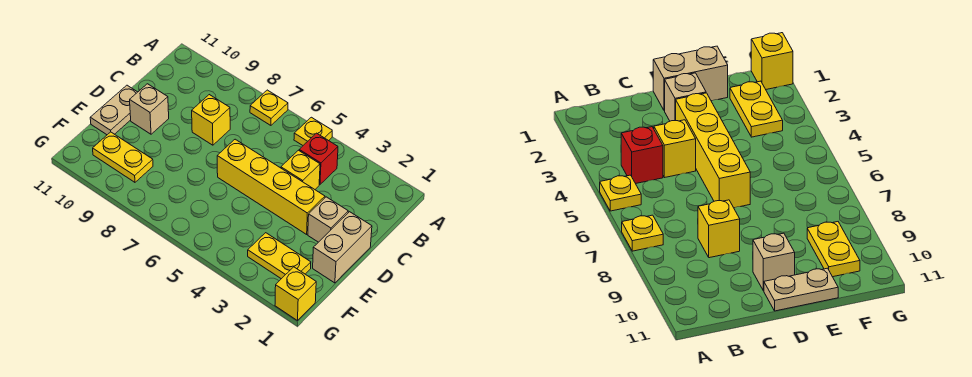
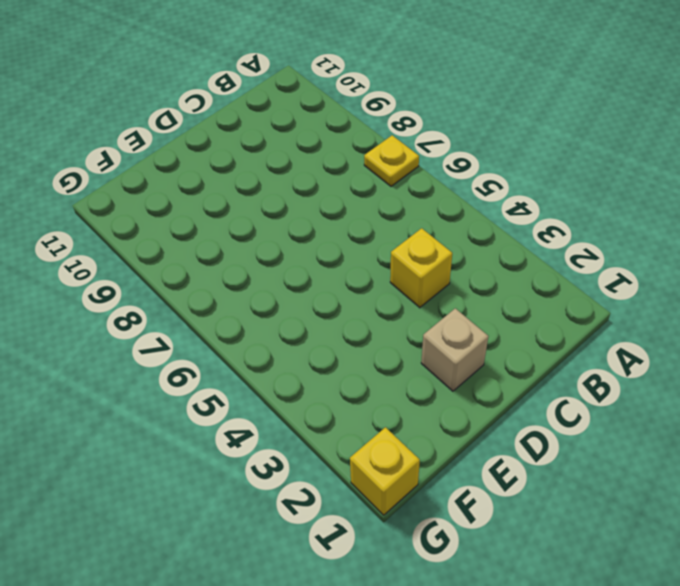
none -> yellow plate A5 level 1
none -> red brick B4 level 1
none -> yellow brick C8 level 1

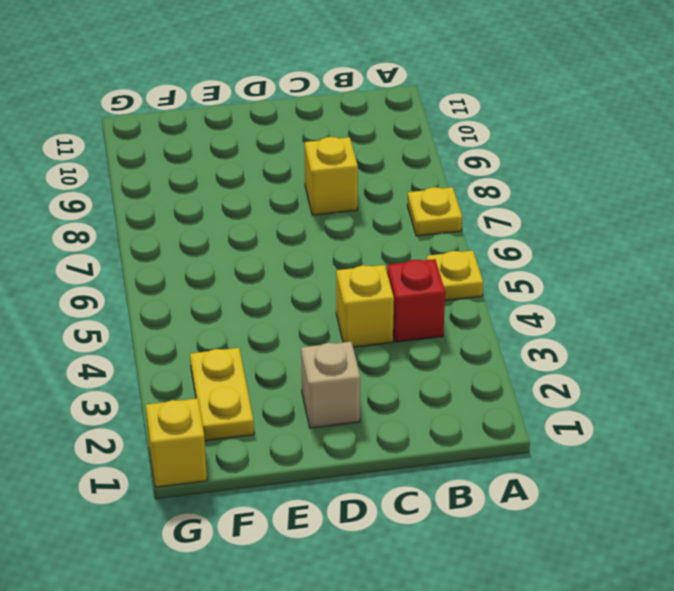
none -> tan brick D1:E1 level 1
none -> yellow brick D3:D6 level 1
none -> tan brick D10 level 1

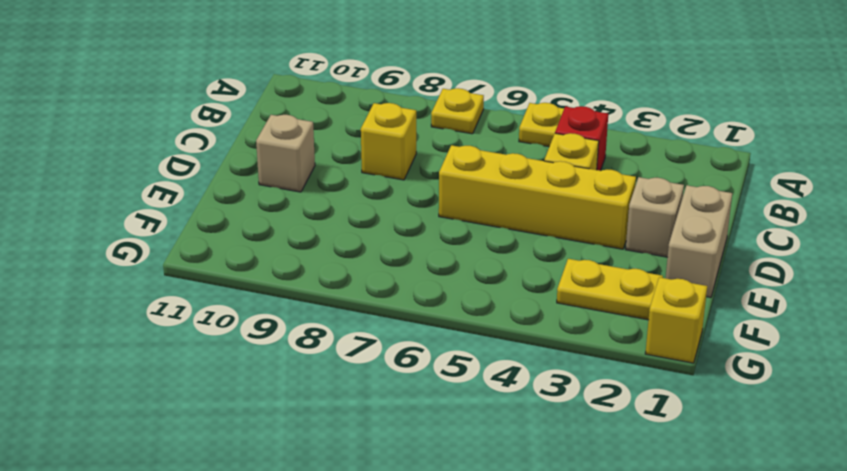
none -> tan plate D11:E11 level 1
none -> yellow plate F9:F10 level 1

